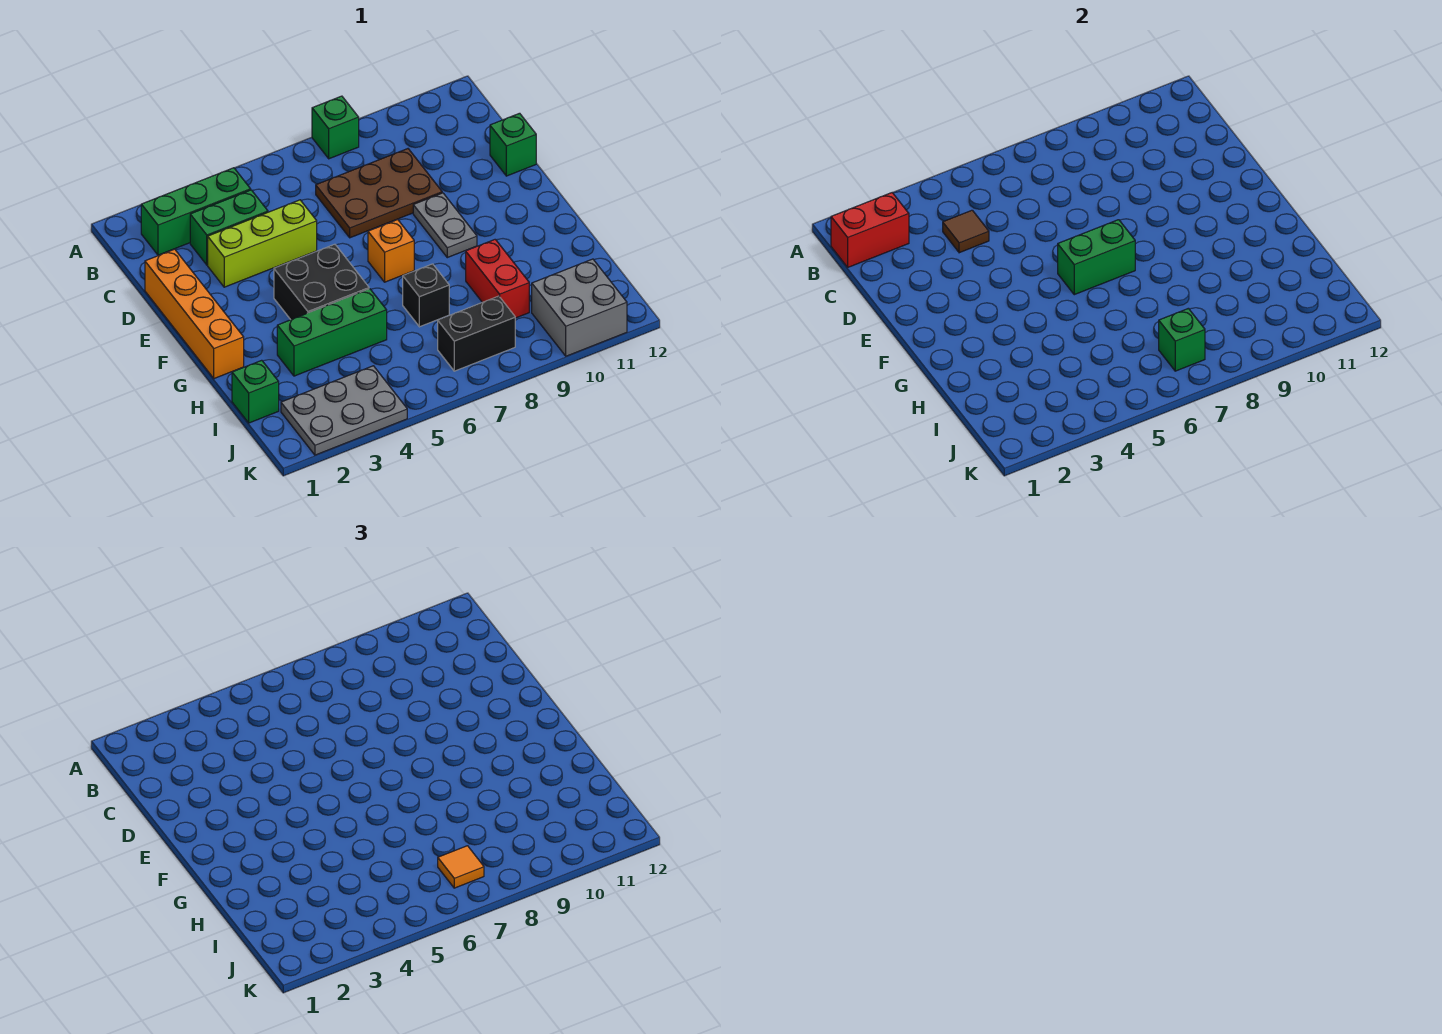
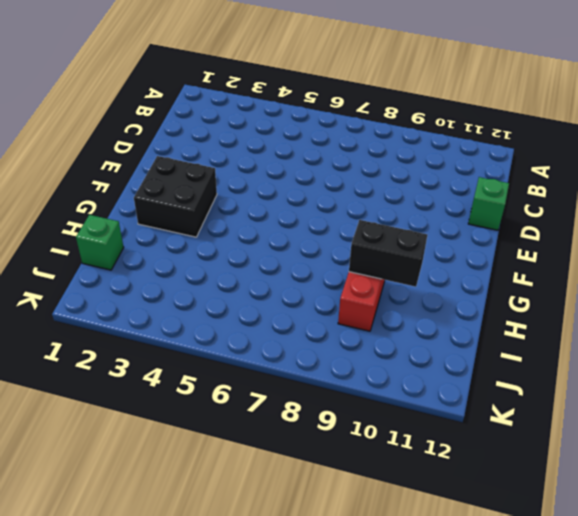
black brick F2:G3 level 1 -> black brick F4:G5 level 1
black brick H9:H10 level 2 -> black brick J7:J8 level 1
none -> green brick A8 level 1
none -> green brick B2:B4 level 1
none -> green brick C3:C4 level 1

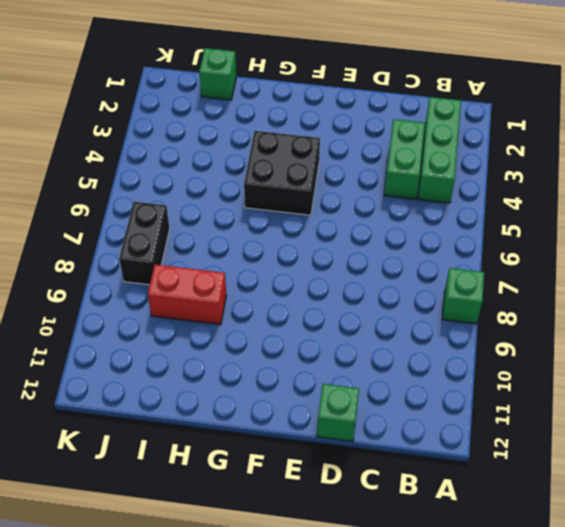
none -> brown plate C7:D9 level 1
none -> orange brick D1:G1 level 1
none -> lime brick D3:D5 level 1

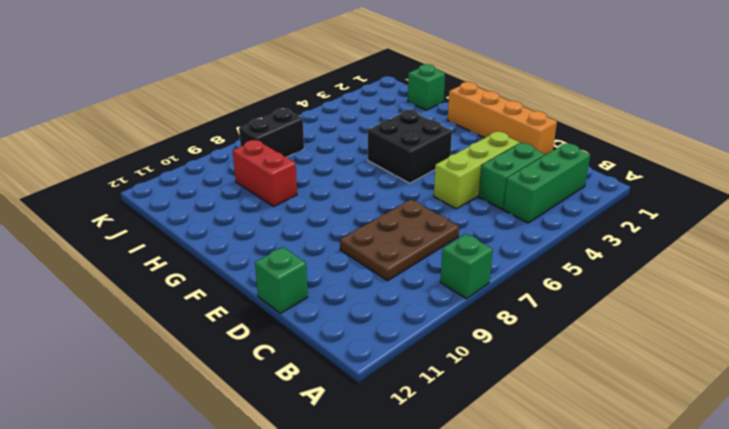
none -> grey plate E9:F9 level 1
none -> orange brick F7 level 1
none -> green brick H3:H5 level 1

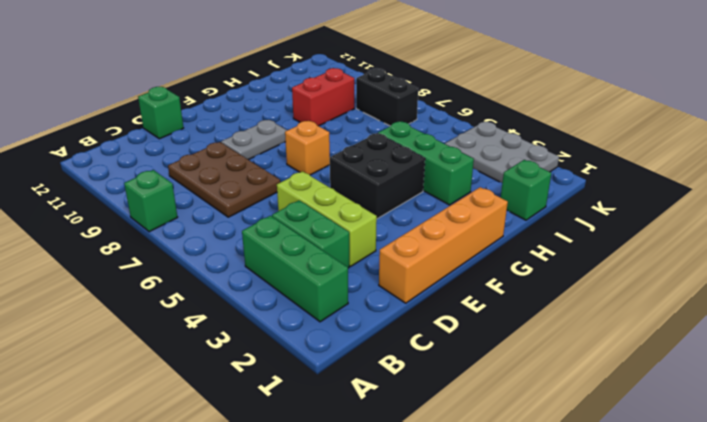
none -> black brick H7 level 1
none -> grey brick J10:K11 level 1
none -> red brick B1:B2 level 2

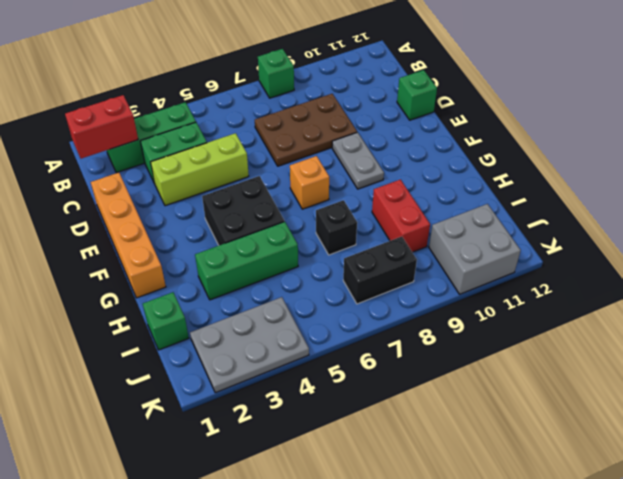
none -> brown tile C4 level 2
none -> green brick F6:F7 level 2
none -> green brick J7 level 2

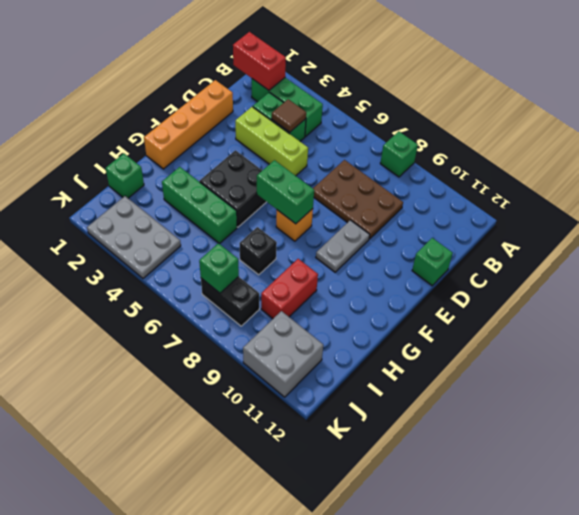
none -> orange tile J7 level 3

